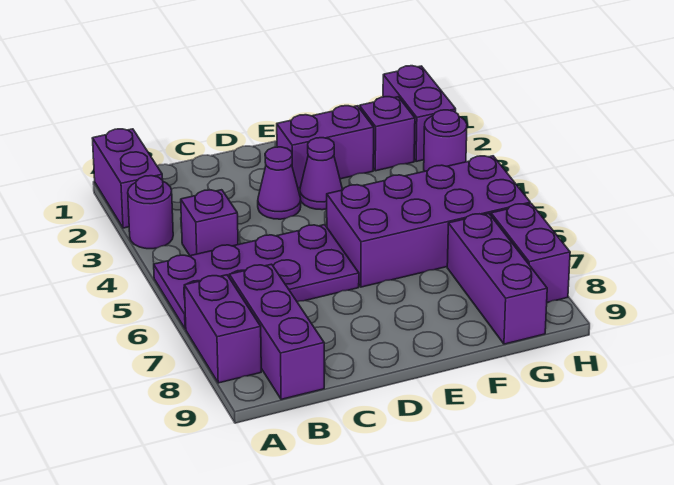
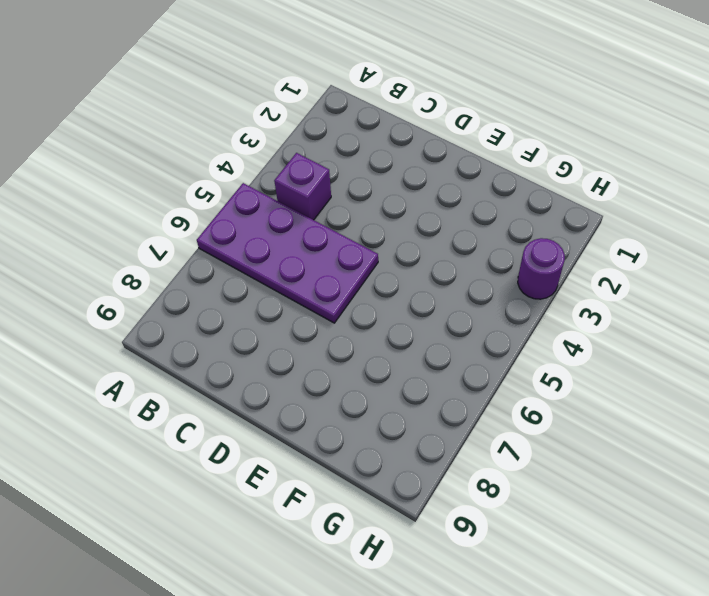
none -> purple brick A1:A2 level 1
none -> purple round brick A3 level 1
none -> purple brick A7:A8 level 1

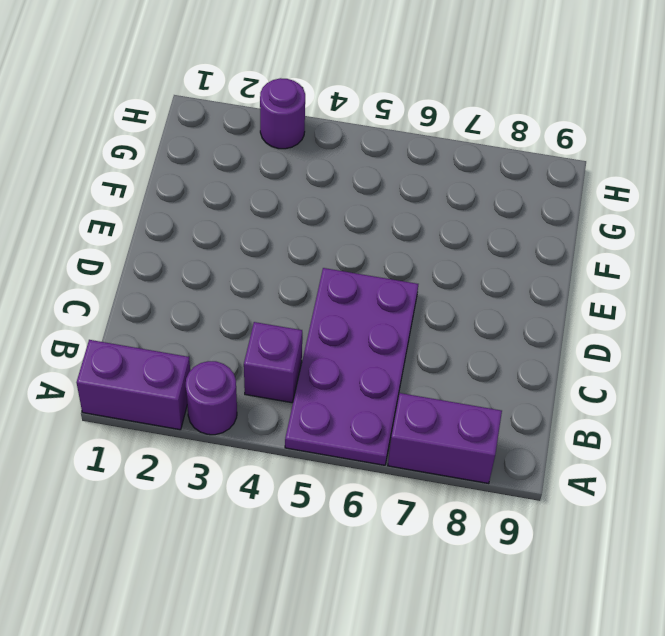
none -> purple brick B7:B9 level 1
none -> purple cone D3 level 1
none -> purple brick E2:F2 level 1

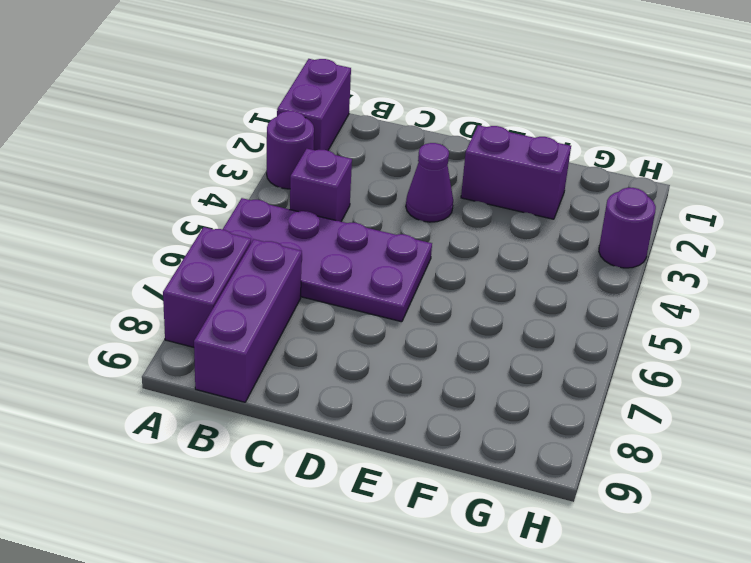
none -> purple cone E3 level 1
none -> purple brick E5:H6 level 1
none -> purple brick G2 level 1

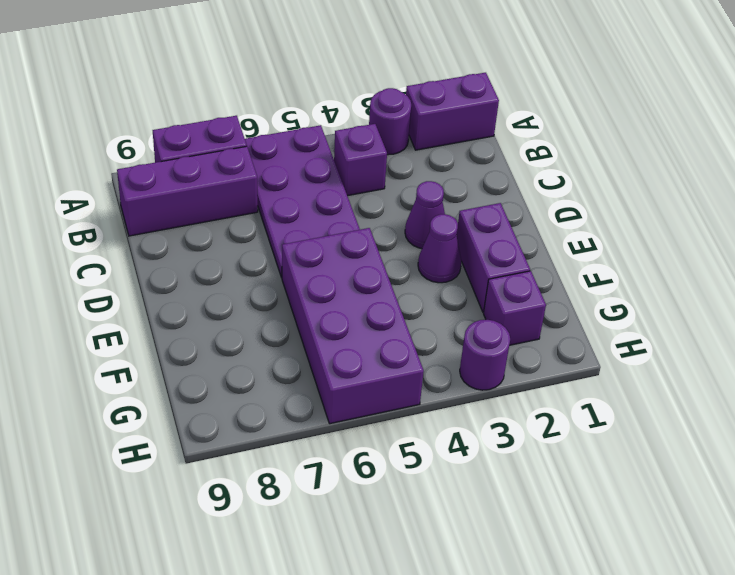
none -> purple brick G7:G9 level 1
none -> purple brick H1:H2 level 1
none -> purple brick H7:H8 level 1

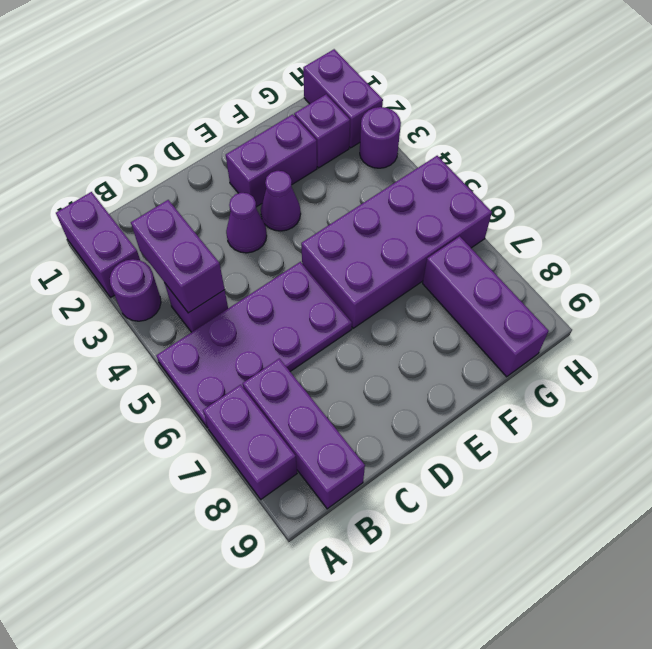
purple brick B3:B4 level 2 -> purple brick H7:H8 level 1

